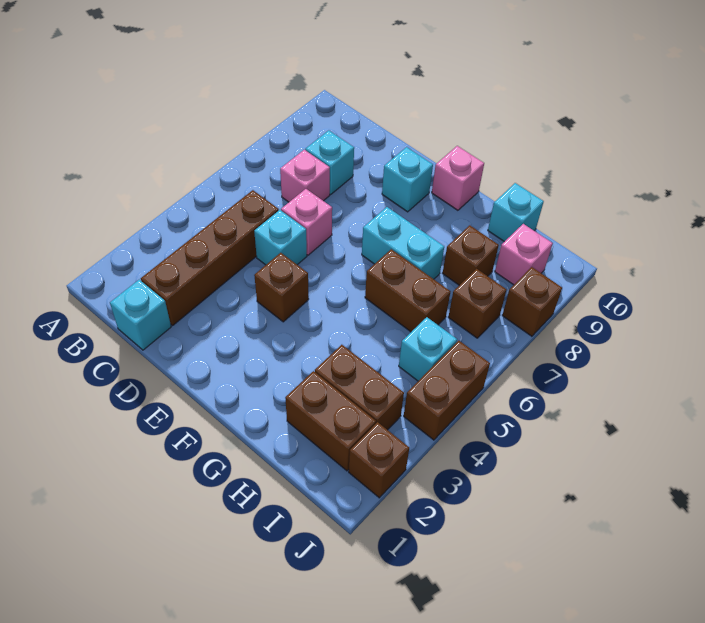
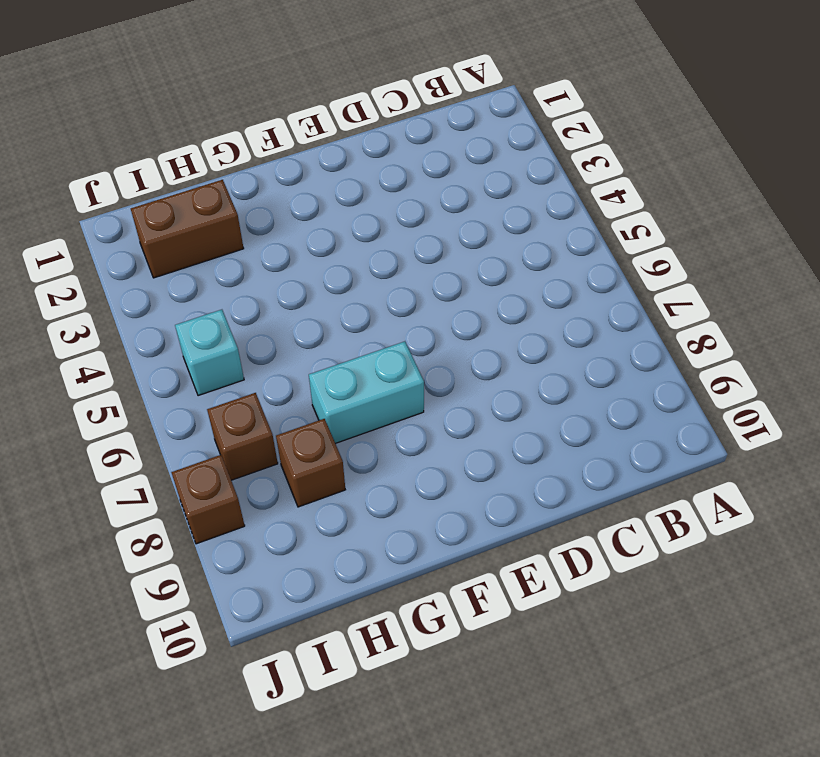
none -> cyan brick C1 level 1
none -> brown brick C2:C5 level 1
none -> pink brick C7 level 1

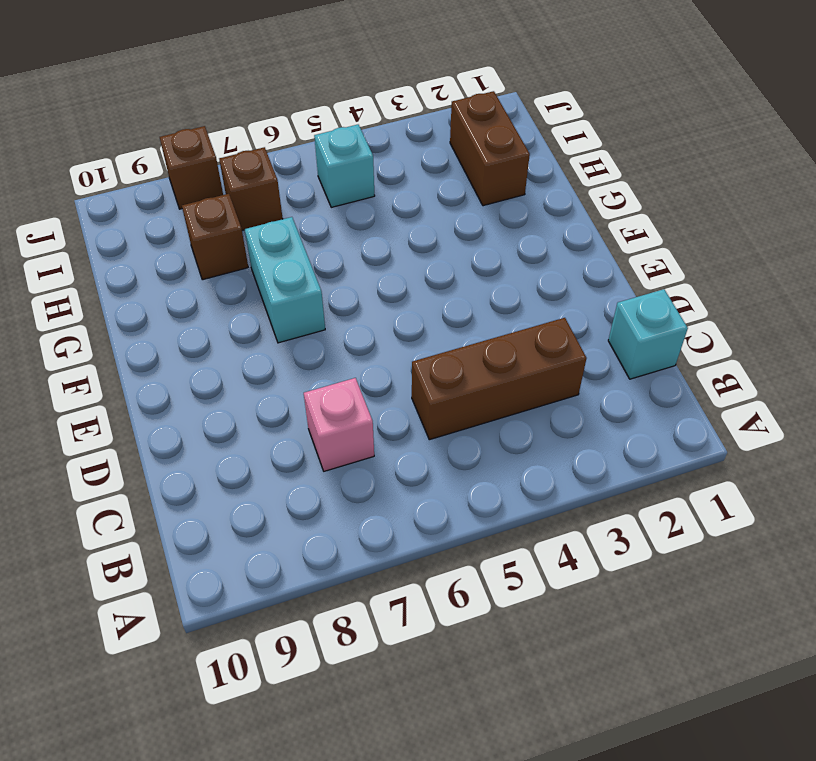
brown brick C3:C5 level 1 -> brown brick C2:C5 level 1
none -> cyan brick C8 level 1
none -> cyan brick D5 level 1
none -> pink brick D6 level 1

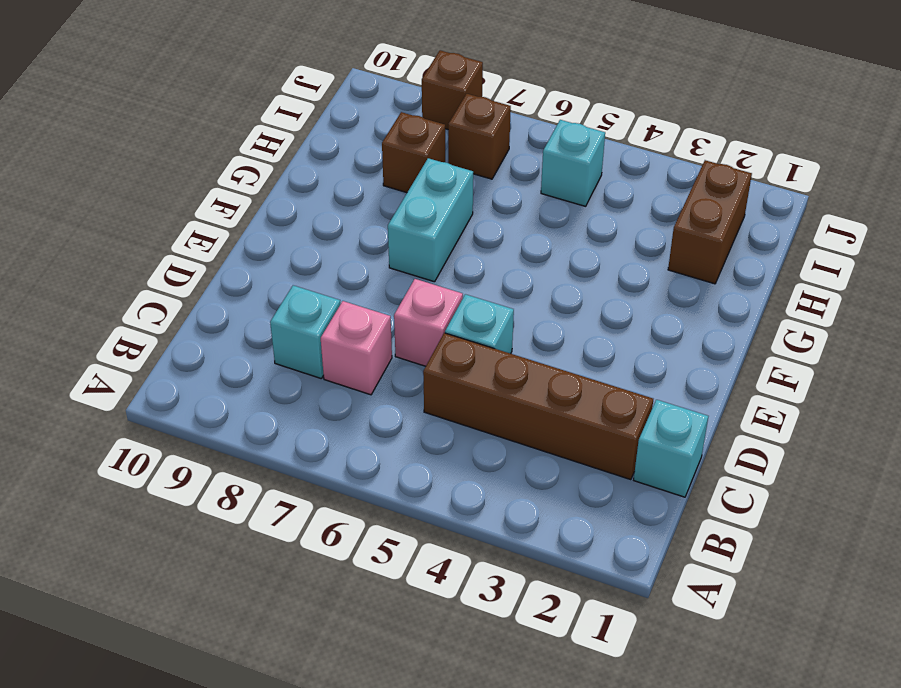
none -> brown brick E4 level 1
none -> cyan brick E9 level 1
none -> pink brick F10 level 1

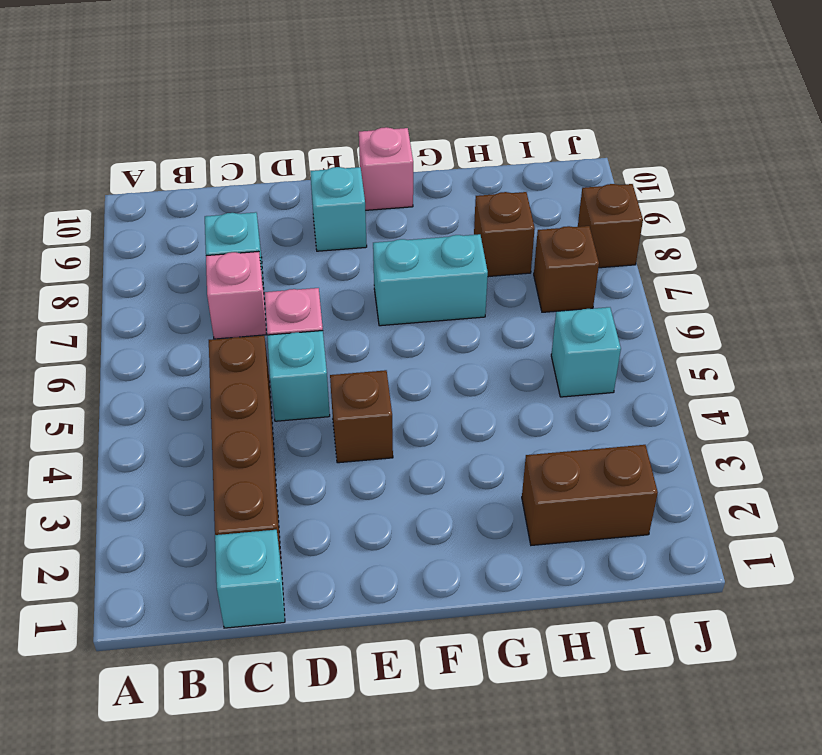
none -> brown brick G6:H6 level 1
none -> brown brick H3:I3 level 1
none -> cyan brick H10 level 1

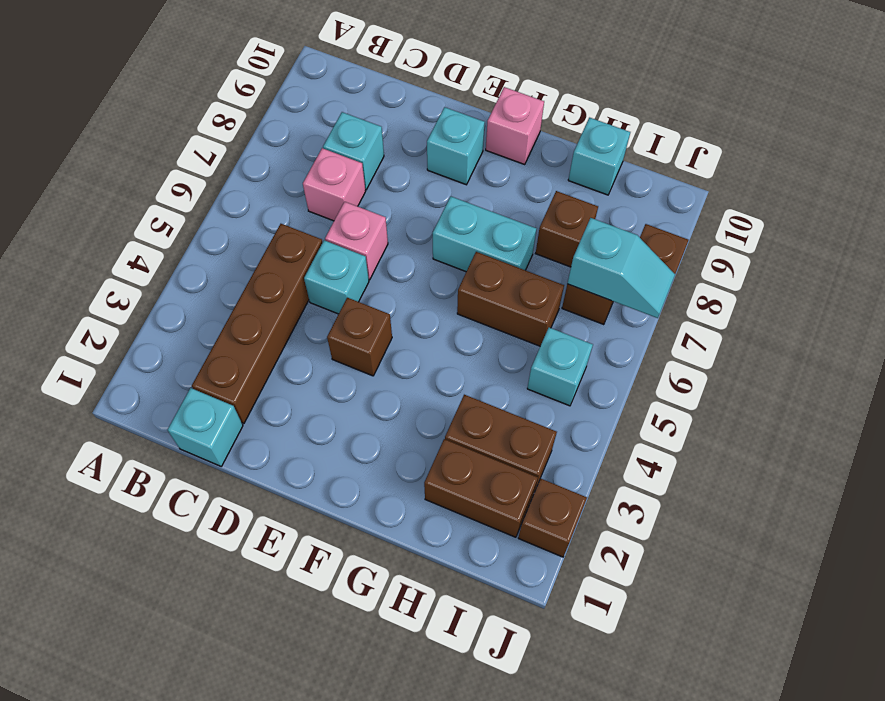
cyan slope I7:J7 level 2 top I -> none
none -> pink brick I9 level 1
none -> brown brick J4:J5 level 1

